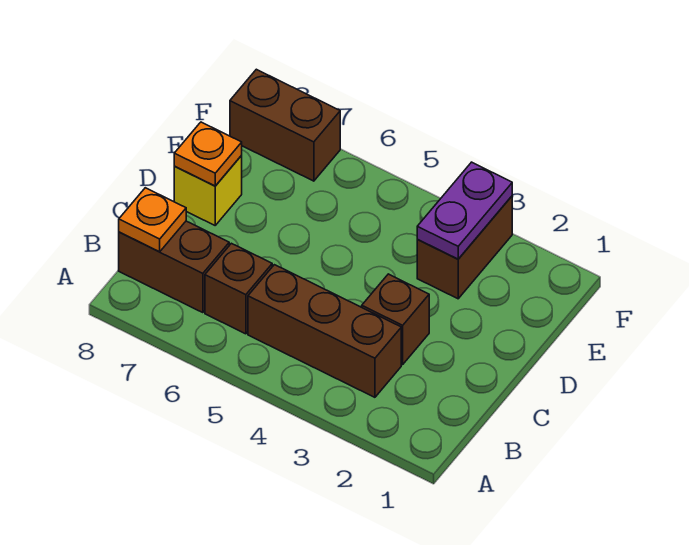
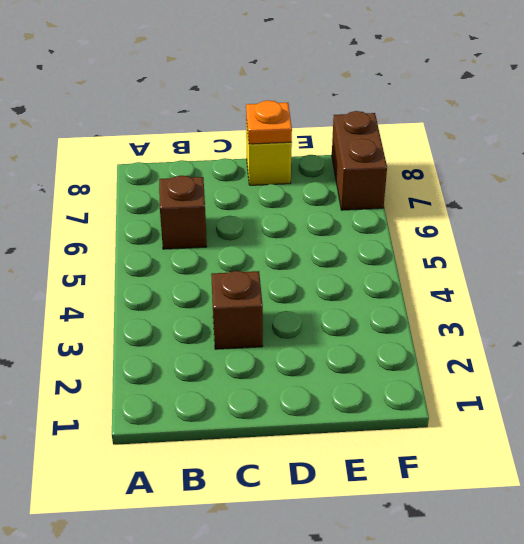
none -> brown brick B3:B5 level 1
none -> brown brick B7:B8 level 1

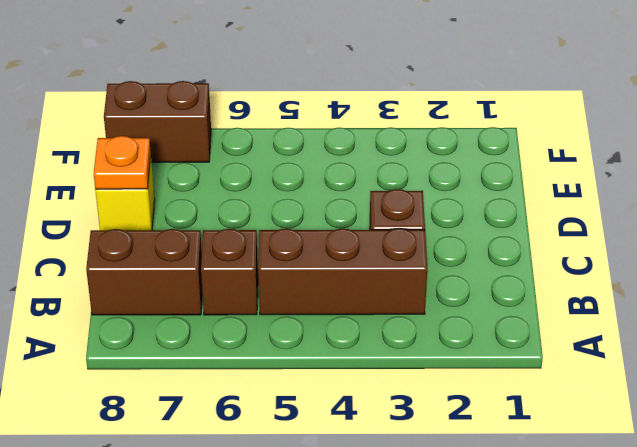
none -> brown brick E3:F3 level 1
none -> orange plate B8 level 2

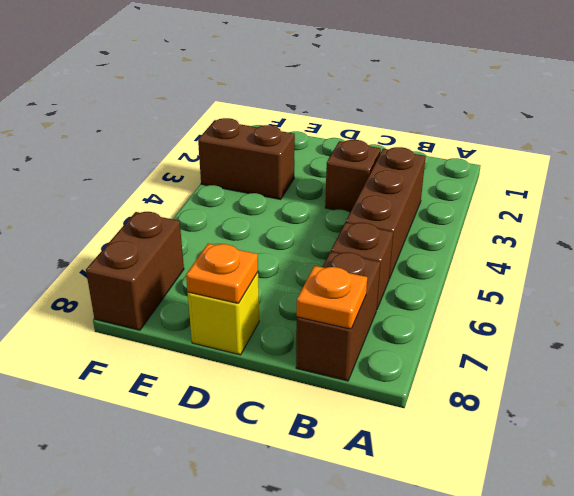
none -> purple plate E3:F3 level 2

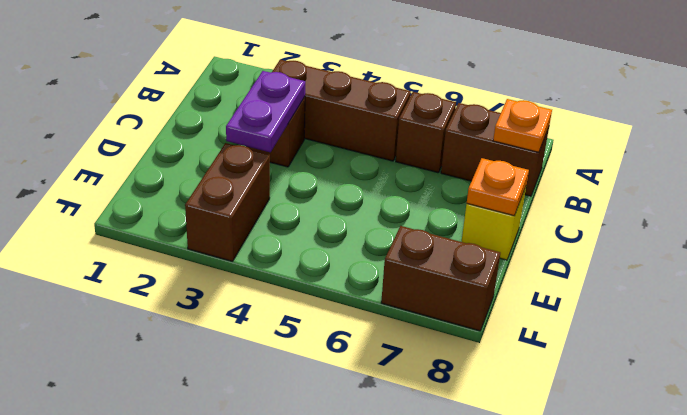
purple plate C3:D3 level 2 -> purple plate E3:F3 level 2

